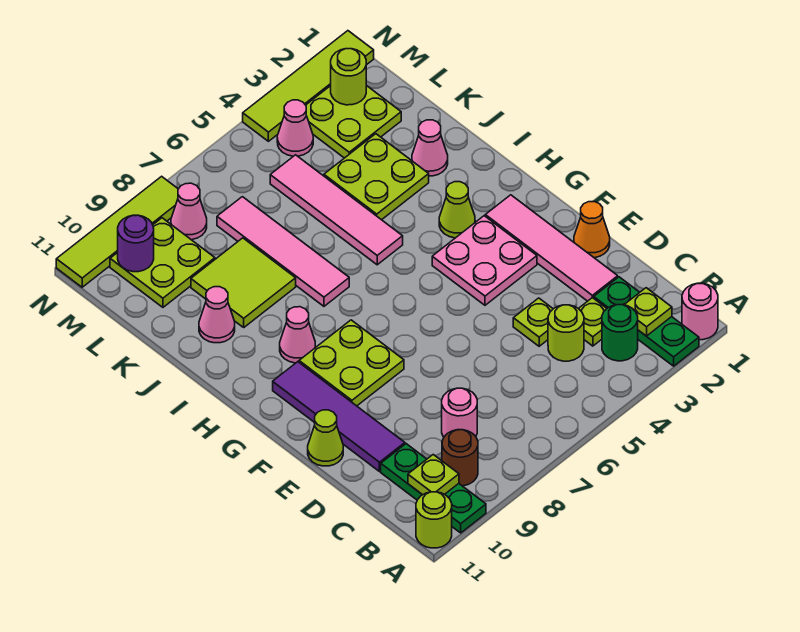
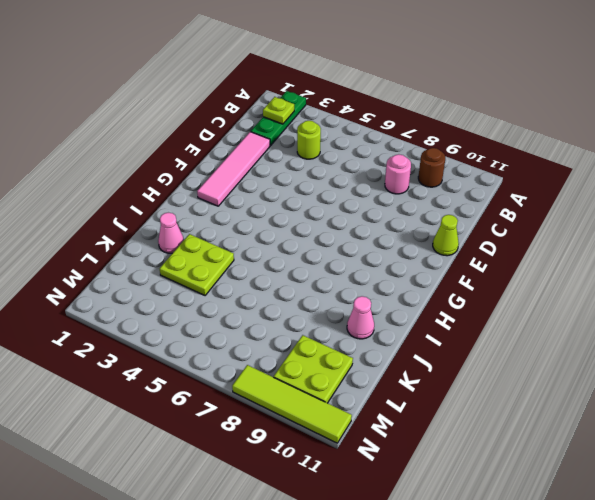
none -> pink round brick A1 level 1
none -> green plate A10:C10 level 1
none -> lime round brick A11 level 1
none -> green round brick B3 level 1

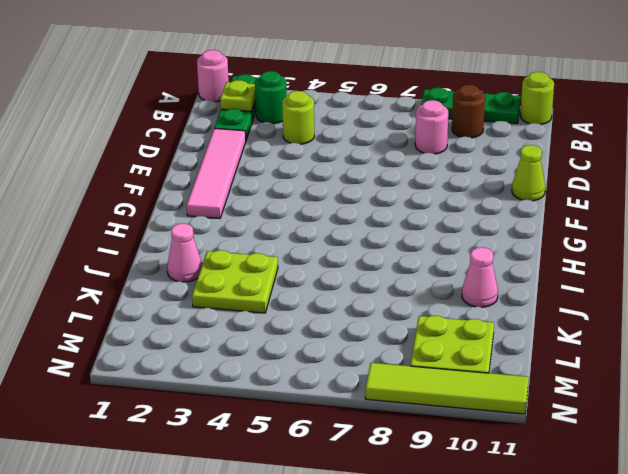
green plate A8:A10 level 1 -> green plate A10:C10 level 1
none -> lime plate C3 level 1
none -> lime plate D4 level 1
none -> purple tile D10:G10 level 1
none -> orange cone E1 level 1

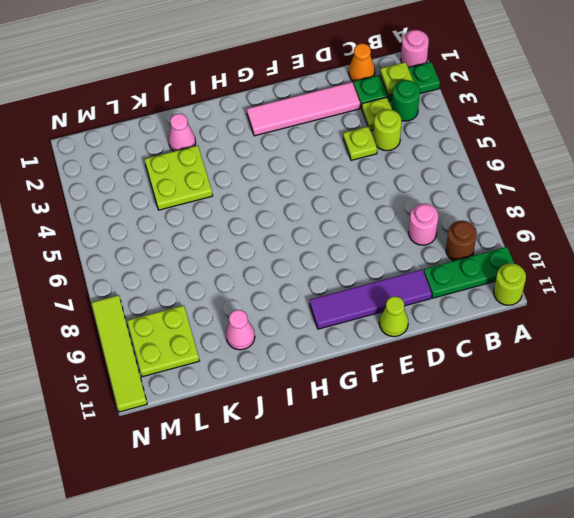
orange cone C1 level 1 -> orange cone E1 level 1
none -> pink plate F3:G4 level 1
none -> lime plate F8:G9 level 1
none -> lime cone H3 level 1
none -> pink cone H9 level 1

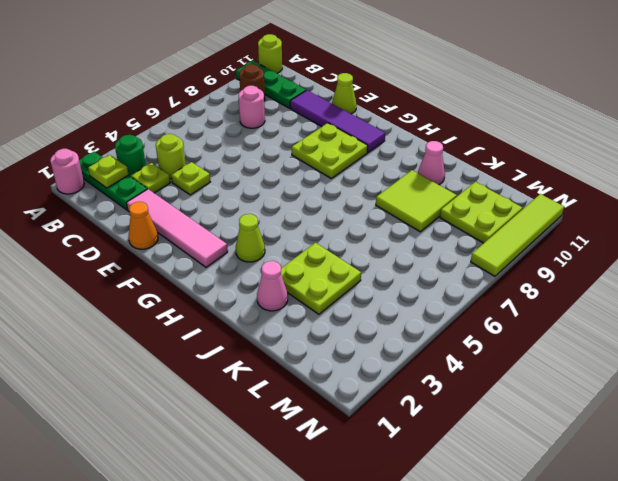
none -> pink plate F3:G4 level 1
none -> pink cone H9 level 1
none -> pink tile I5:L5 level 1
none -> pink tile I7:L7 level 1

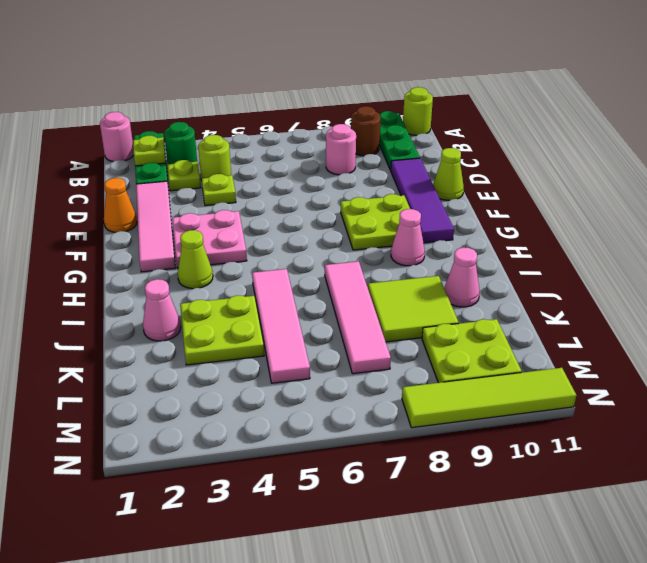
none -> lime plate L2:M3 level 1
none -> pink cone M4 level 1
none -> pink cone M8 level 1
none -> lime tile N1:N4 level 1

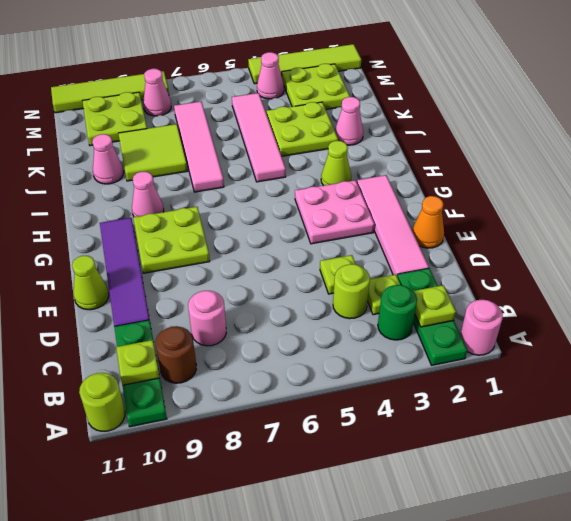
none -> lime round brick M2 level 2
none -> purple round brick M10 level 2

